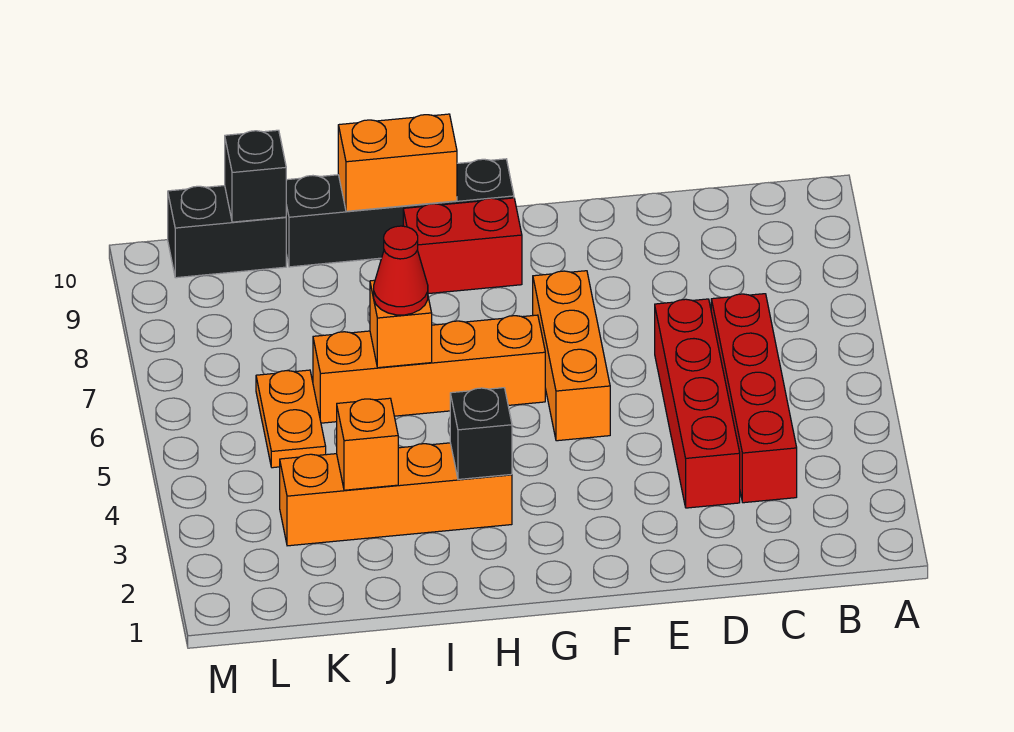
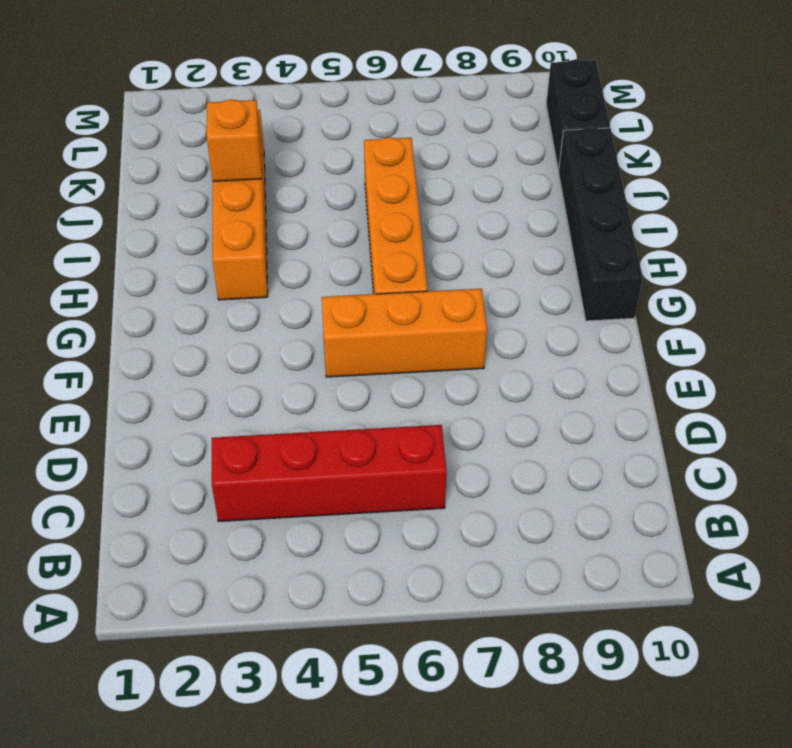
none -> red brick D3:D6 level 1
none -> red brick G9:H9 level 1
none -> orange plate K5:K6 level 1

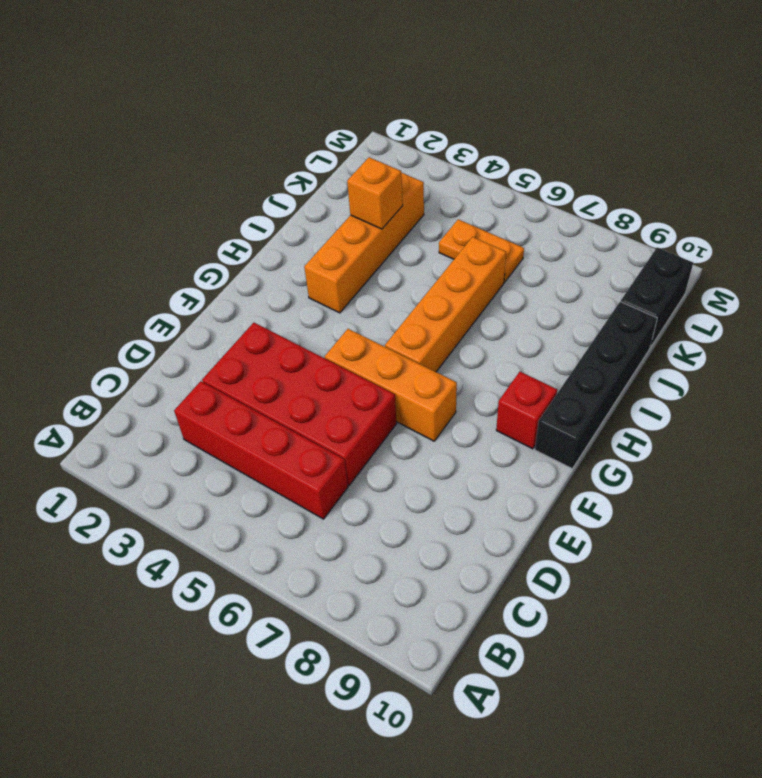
red brick D3:E6 level 1 -> red brick D3:D6 level 1
red brick G9 level 1 -> red brick G9:H9 level 1
none -> black brick H3 level 2
none -> orange brick H10:I10 level 2
none -> orange brick I6 level 2

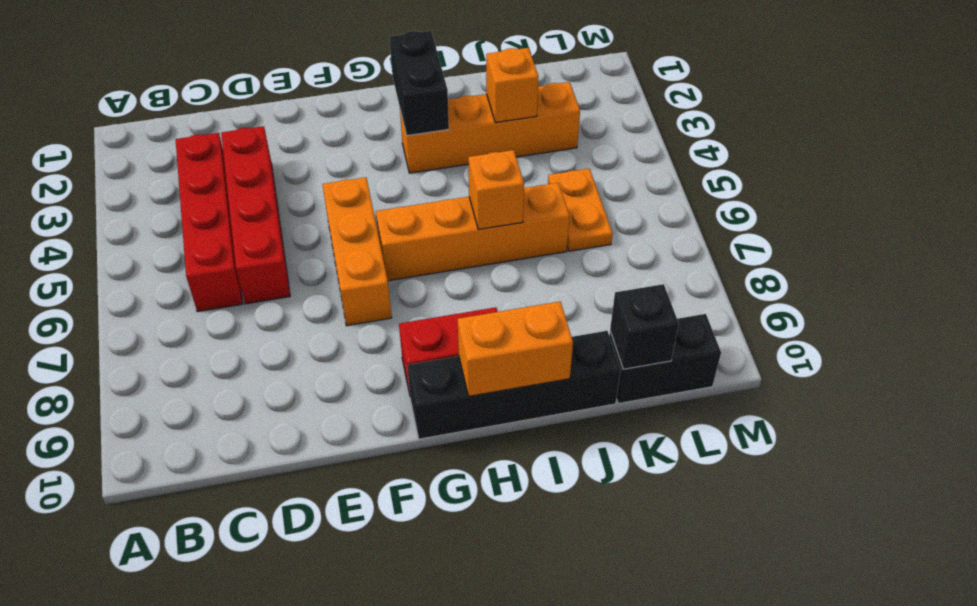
black brick H2:H3 level 2 -> black brick H3 level 2
none -> red cone I6 level 3

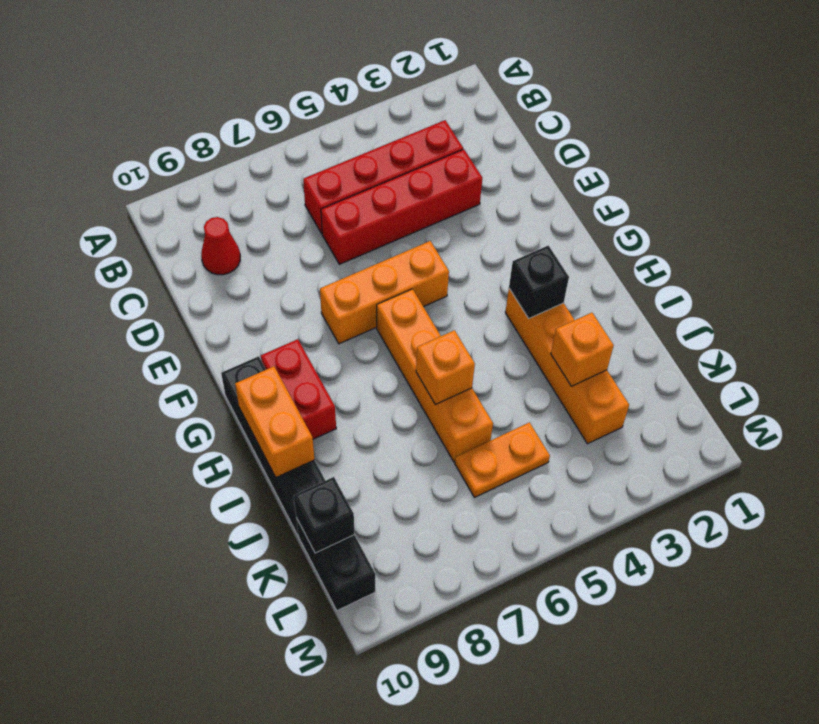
red cone C9 level 1 -> red cone I6 level 3

